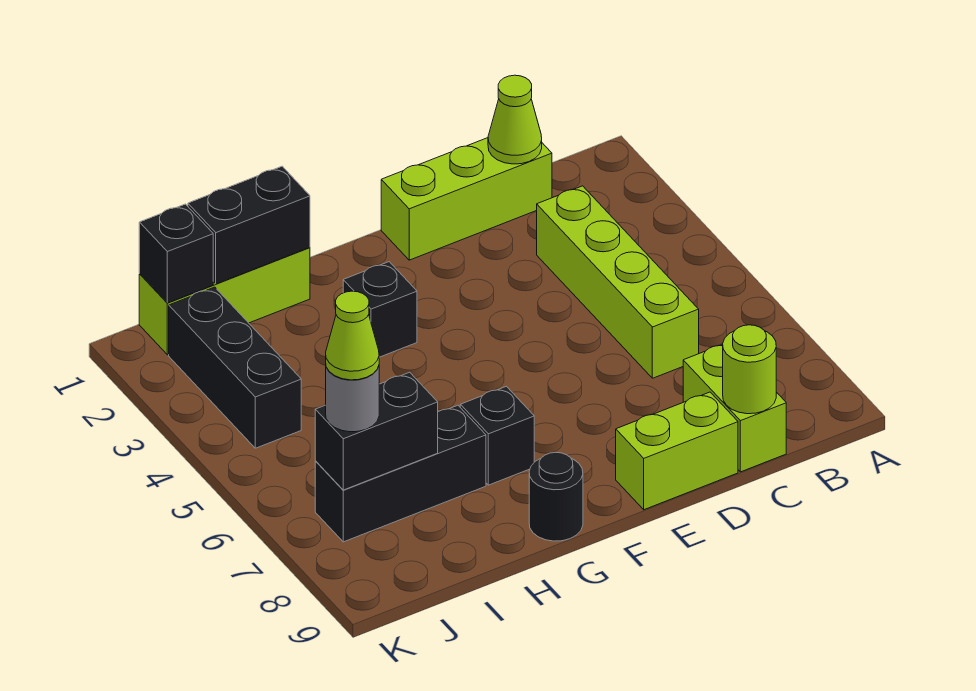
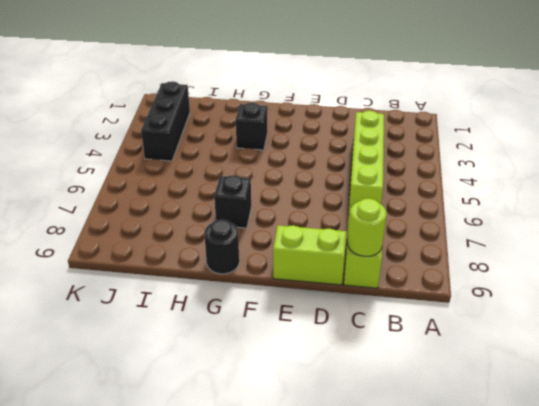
none -> lime brick C1:E1 level 1
none -> lime brick H1:J1 level 1
none -> black brick H7:J7 level 1

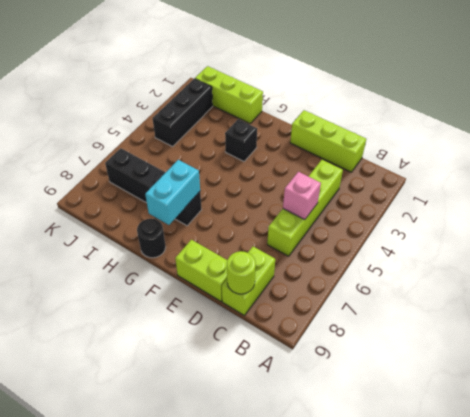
pink brick C5 level 2 -> none
cyan brick G7:G8 level 2 -> none
none -> lime cone C1 level 2
none -> black brick H1:I1 level 2
none -> black brick I7:J7 level 2

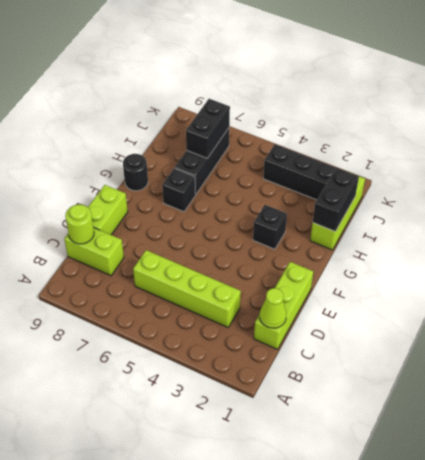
none -> black brick J1 level 2
none -> grey round brick J7 level 3
none -> lime cone J7 level 4

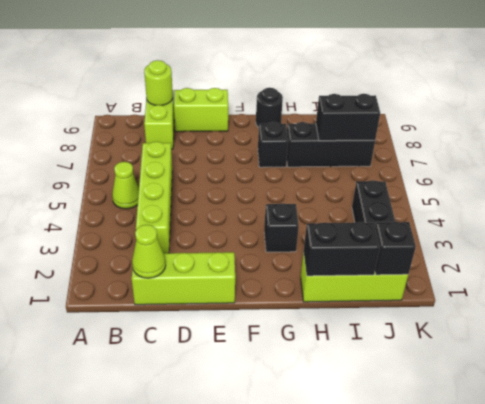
lime cone B5 level 1 -> lime cone J7 level 4
none -> grey round brick J7 level 3

